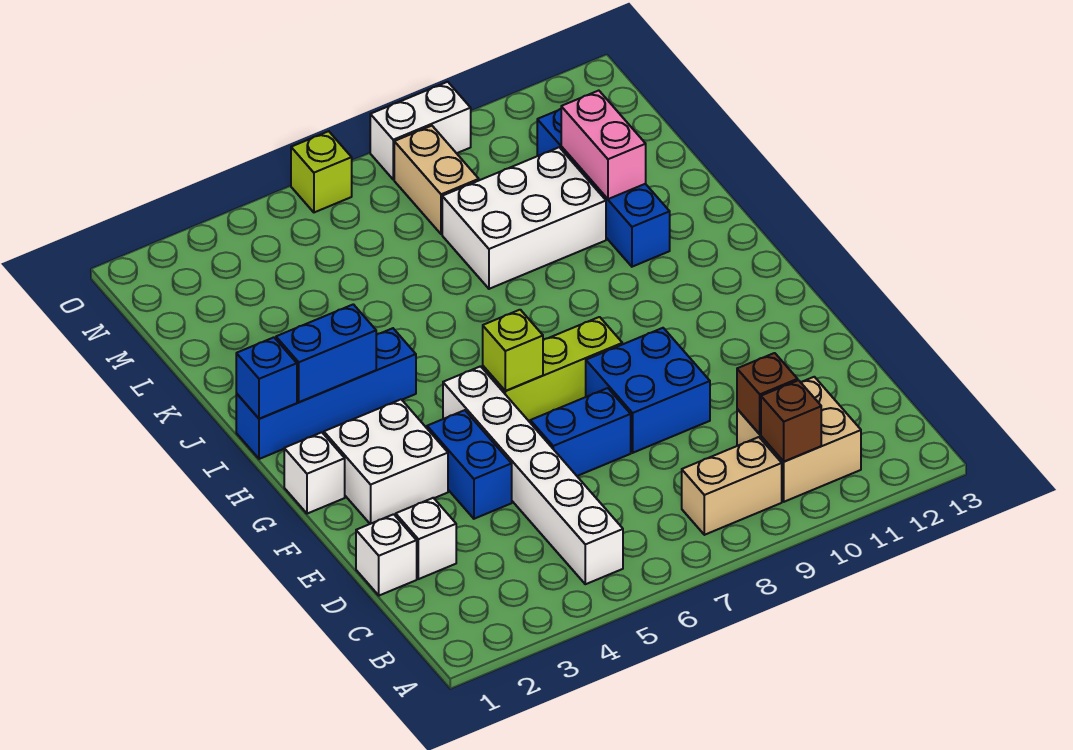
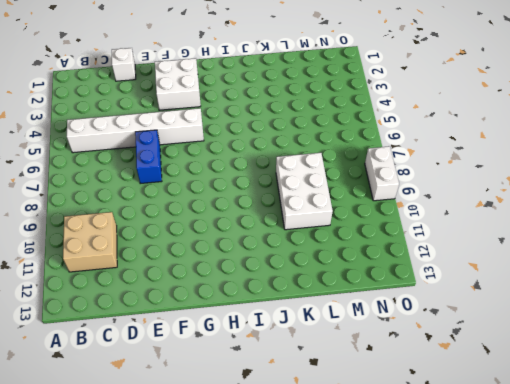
none -> tan brick B8:B9 level 1
none -> white brick D2 level 1
none -> blue brick E4:F4 level 1

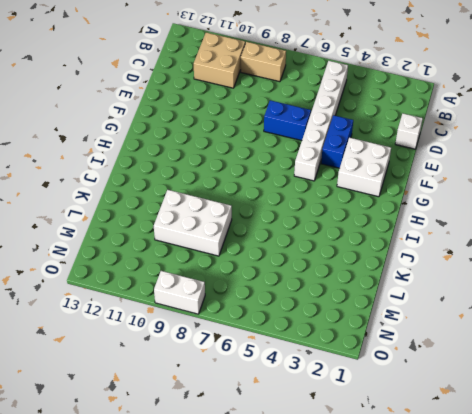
none -> white brick D2 level 1
none -> blue brick E8:F9 level 1
none -> white brick G1 level 1

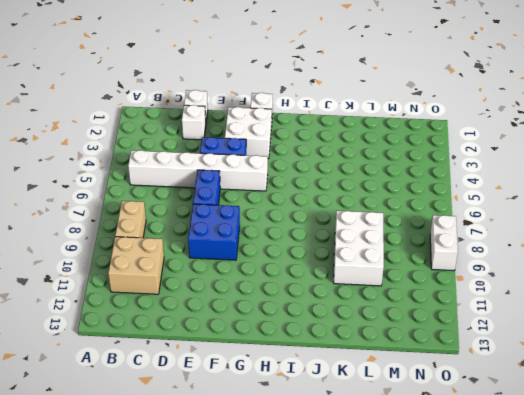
none -> lime brick G6:G8 level 1
none -> blue brick I1:I4 level 1
none -> blue brick J11:M11 level 1

